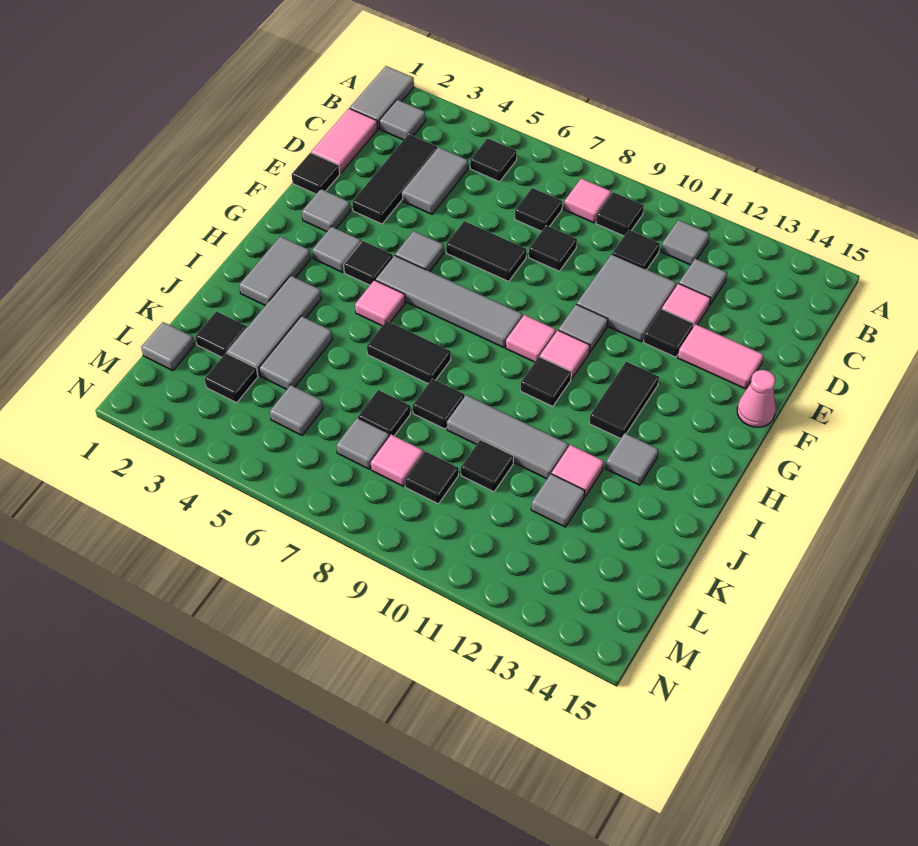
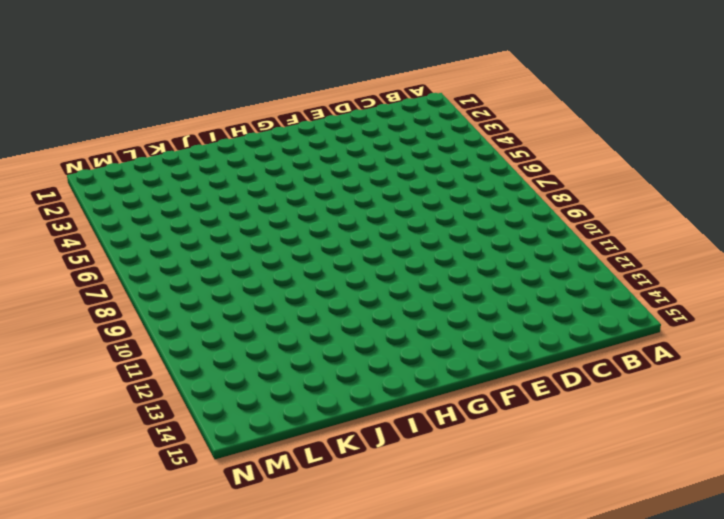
none -> grey tile A1:B1 level 1
none -> grey tile B2 level 1
none -> black tile B5 level 1
none -> pink tile B8 level 1

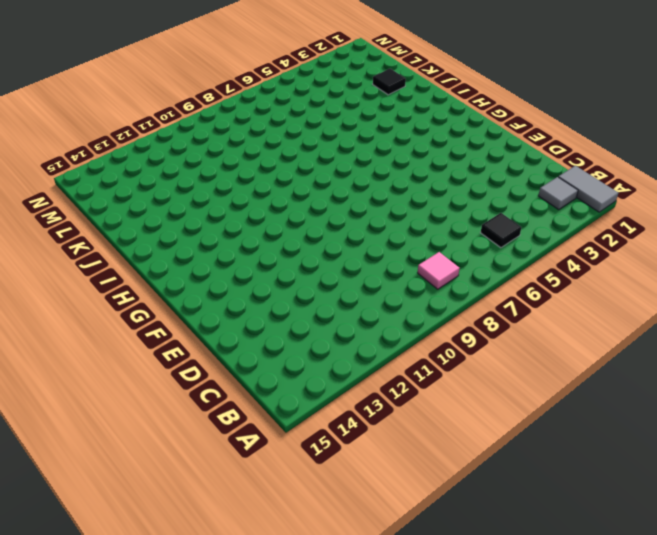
none -> black tile B9 level 1
none -> grey tile B11 level 1
none -> pink tile C1:D1 level 1
none -> black tile C3:E3 level 1

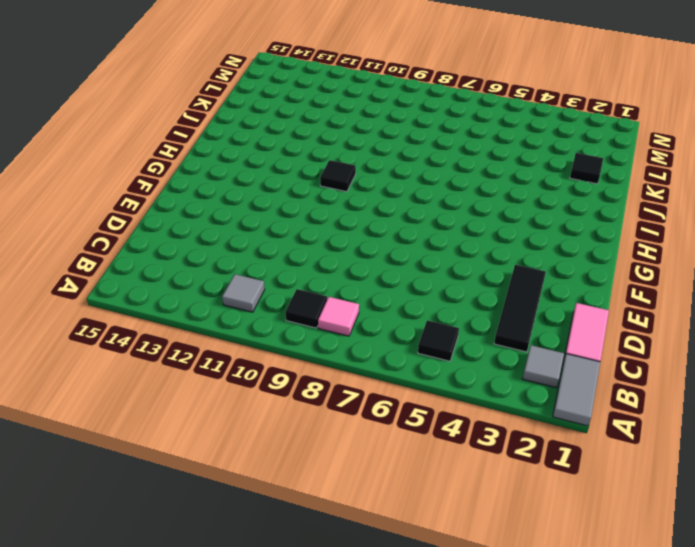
none -> grey tile C4:D4 level 1
none -> black tile C7 level 1
none -> black tile C10 level 1
none -> grey tile C12 level 1

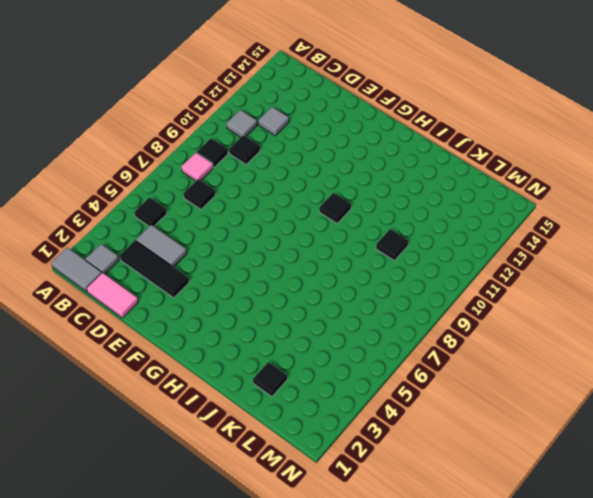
none -> black tile D8 level 1
none -> grey tile D10:E11 level 1
none -> pink tile D12 level 1
none -> black tile E1 level 1

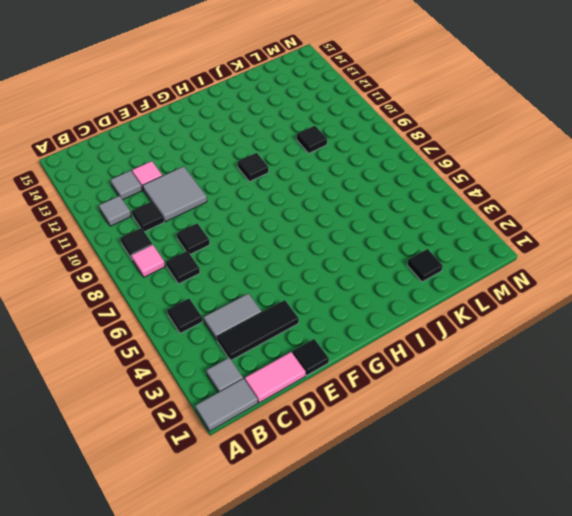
none -> black tile E6:E7 level 1
none -> black tile E12 level 1
none -> pink tile E13:E14 level 1
none -> grey tile F2 level 1

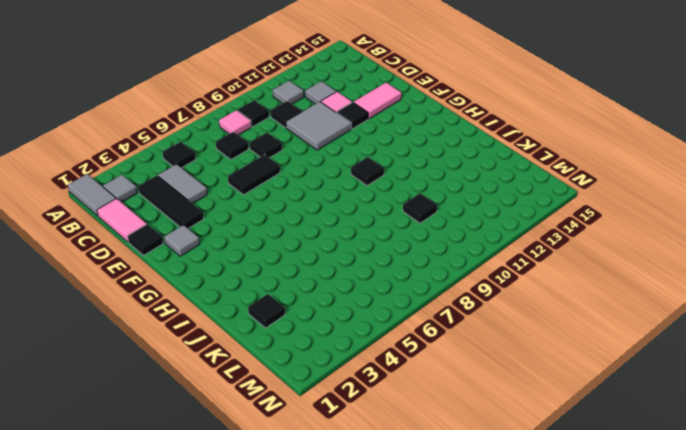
none -> grey tile F5 level 1
none -> grey tile F10 level 1
none -> pink cone F15 level 1
none -> grey tile G3 level 1

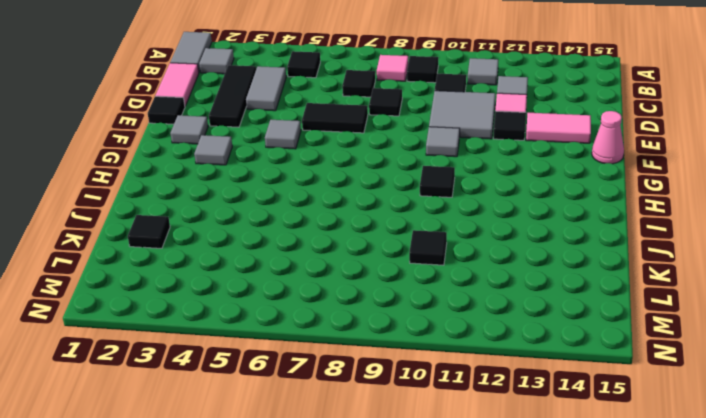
none -> black tile G4 level 1
none -> grey tile G5:G8 level 1
none -> pink tile G9 level 1
none -> pink tile G10 level 1

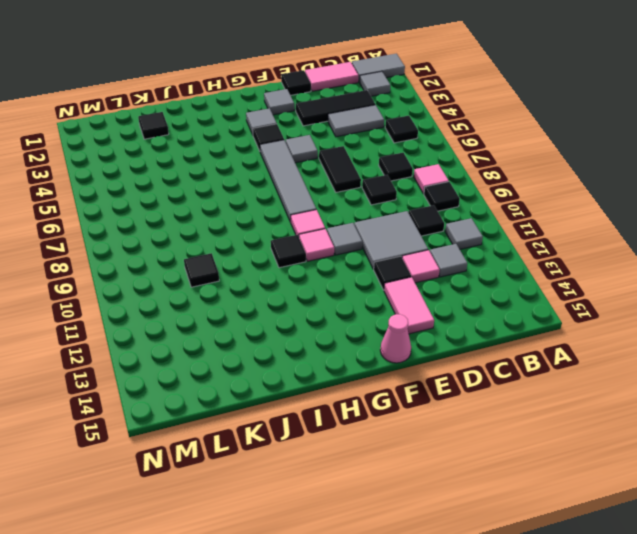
none -> black tile G12:H12 level 1
none -> grey tile H2:I2 level 1
none -> pink tile H5 level 1
none -> grey tile I3:K3 level 1

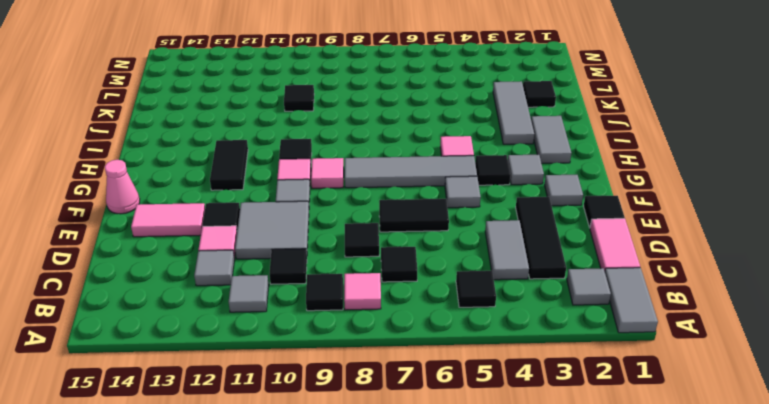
none -> black tile I6:I7 level 1
none -> grey tile I13 level 1
none -> grey tile J4:K4 level 1
none -> black tile J8 level 1

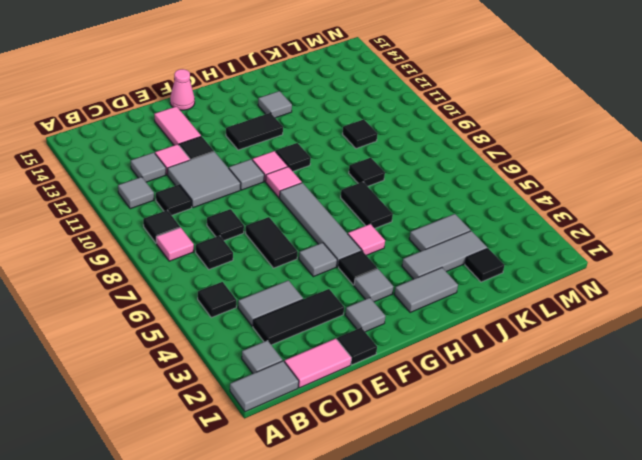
none -> grey tile J9:J11 level 1
none -> pink tile J12 level 1
none -> black tile K7 level 1
none -> grey tile K12 level 1

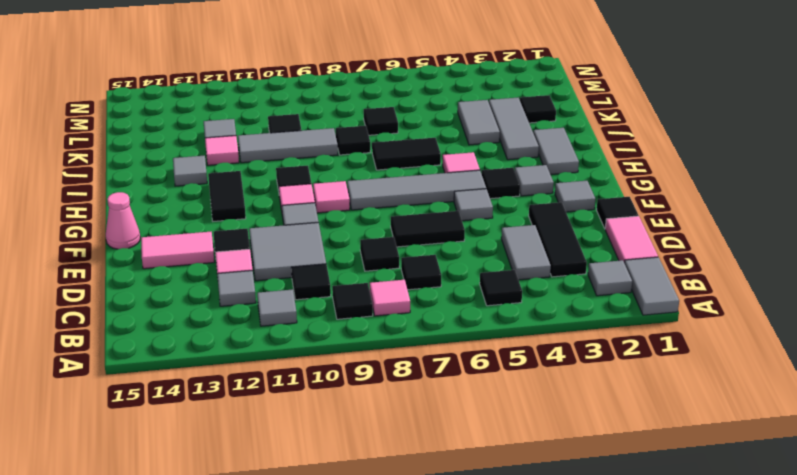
none -> grey tile L1 level 1
none -> black tile L3 level 1
none -> grey tile L5 level 1
none -> grey tile L7 level 1

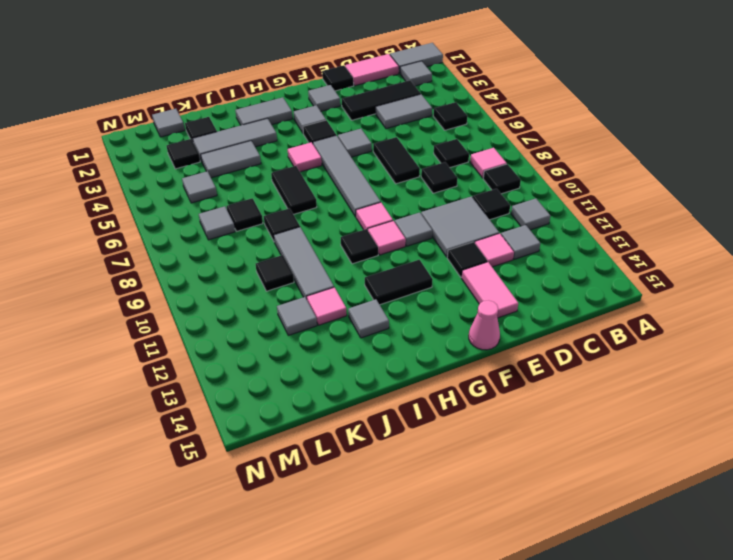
none -> pink tile L8 level 1
none -> black tile L9 level 1

